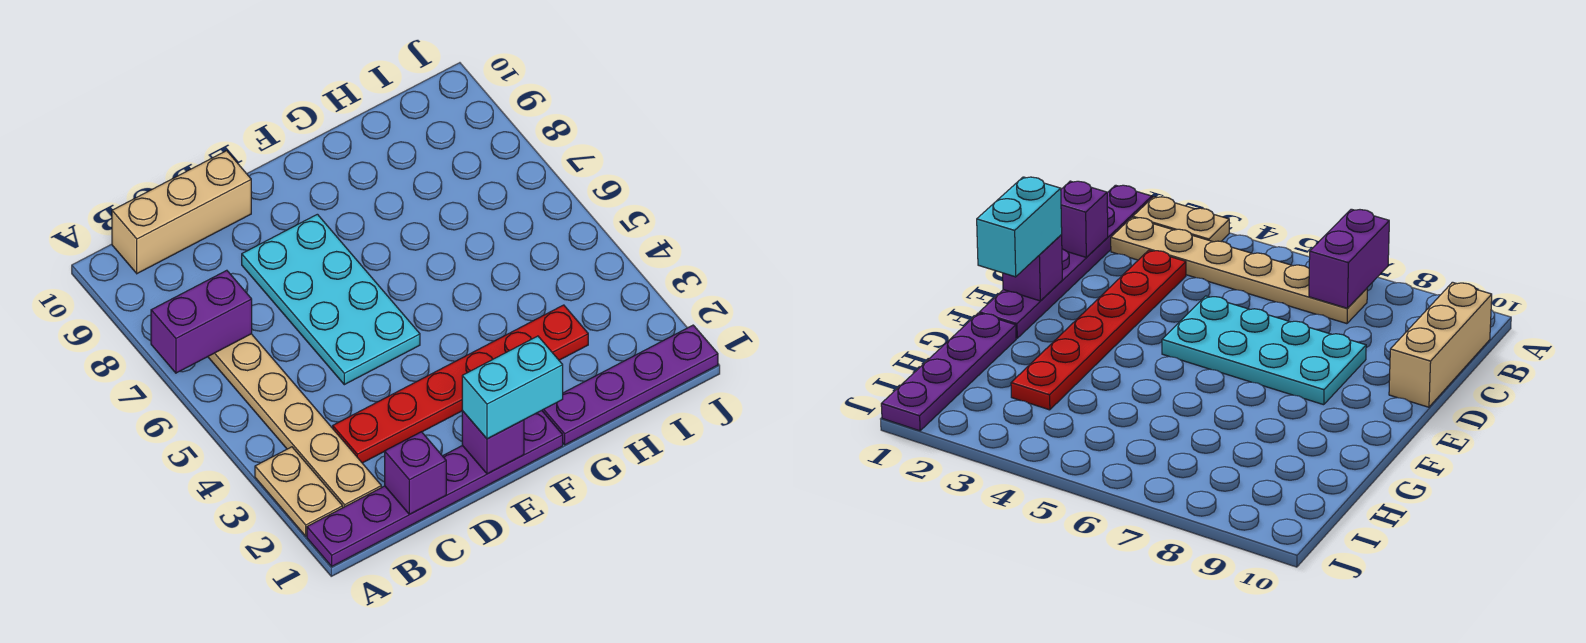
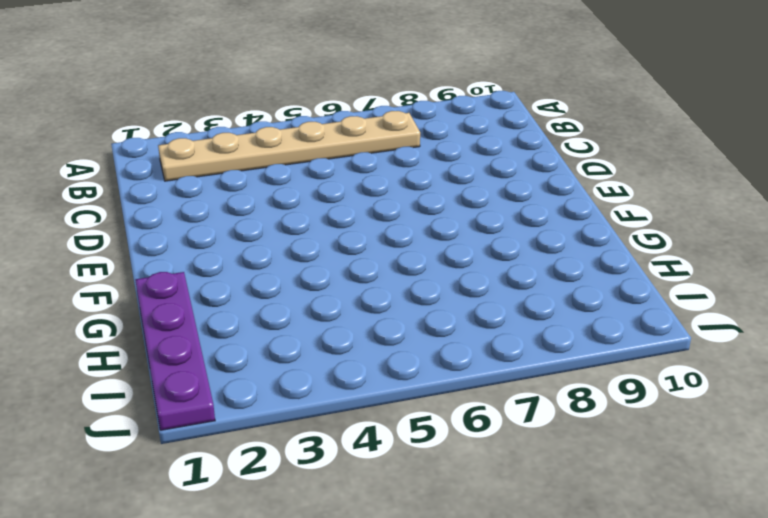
none -> purple plate A1:F1 level 1
none -> tan plate A2:A3 level 1

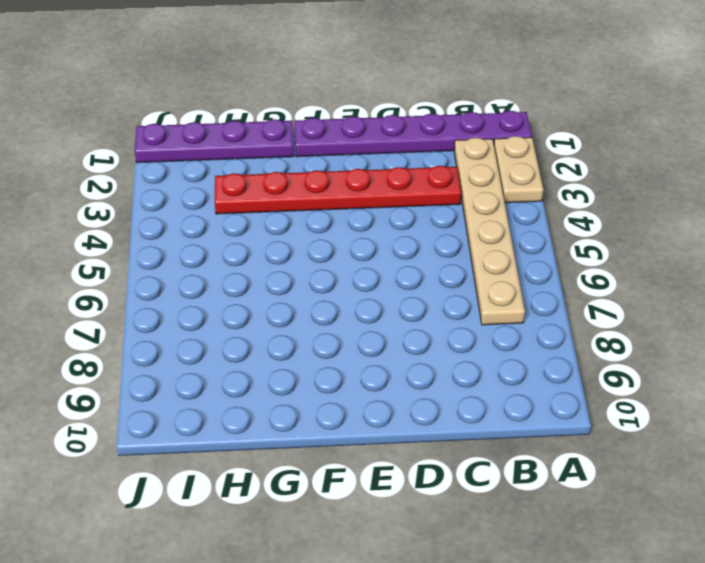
none -> tan brick B10:D10 level 1
none -> cyan plate D5:E8 level 1

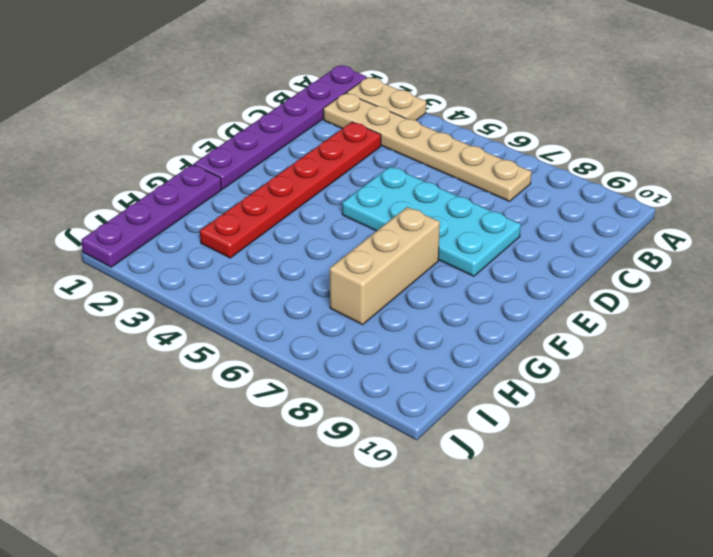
tan brick F7:H7 level 1 -> tan brick B10:D10 level 1
none -> purple brick A7:B7 level 2
none -> purple brick C1 level 2

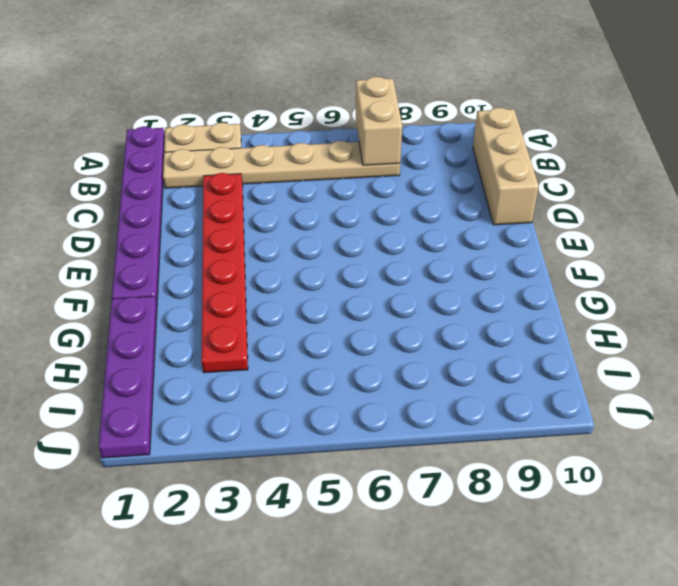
tan brick A7:B7 level 2 -> purple brick A7:B7 level 2
none -> cyan plate D5:E8 level 1
none -> purple brick C1 level 2

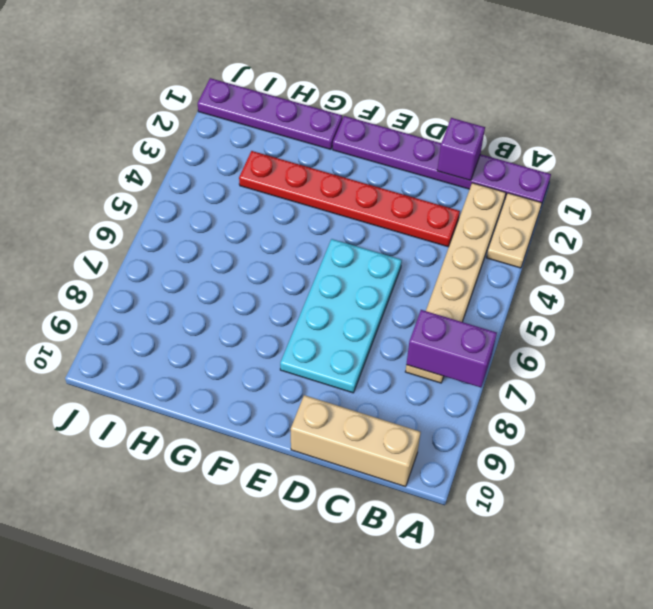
none -> purple brick E1 level 2
none -> cyan brick E1:F1 level 3

